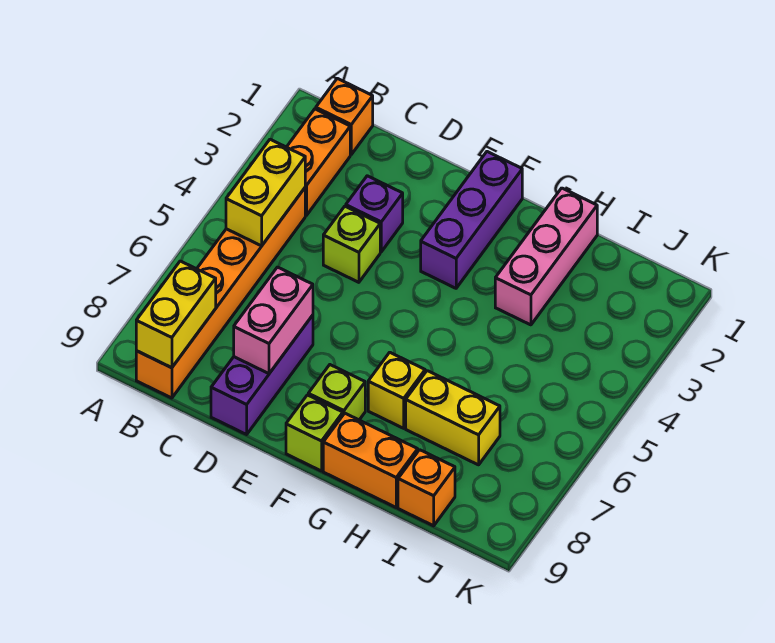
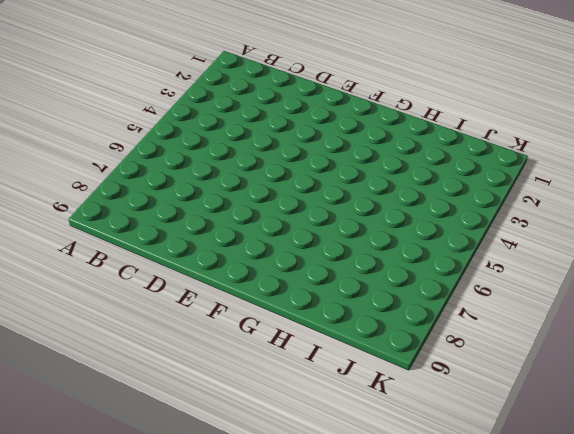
none -> orange brick B1 level 1
none -> orange brick B2:B3 level 1
none -> orange brick B4:B9 level 1

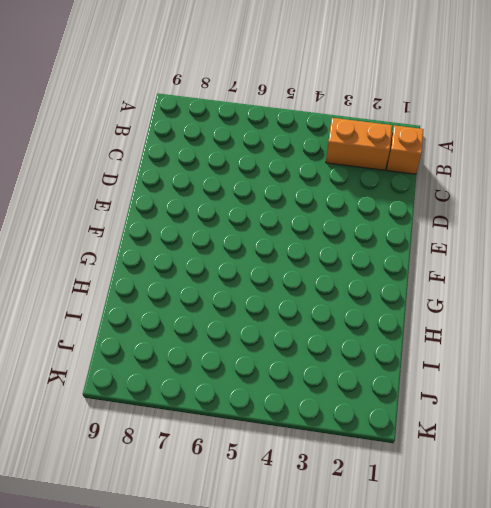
none -> orange brick B4:B9 level 1
none -> purple brick D3 level 1
none -> lime brick D4 level 1

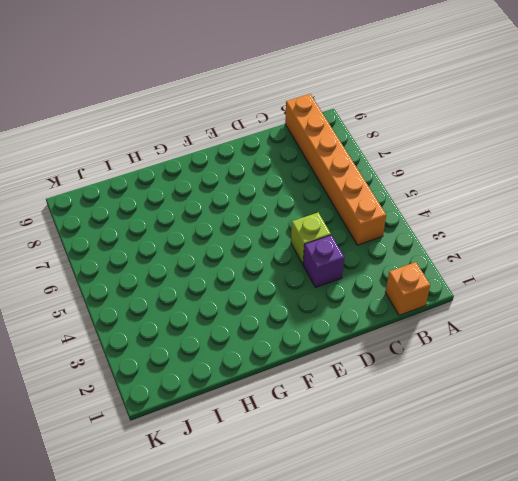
none -> orange brick B2:B3 level 1
none -> purple brick D7:D9 level 1
none -> purple brick F1:F3 level 1

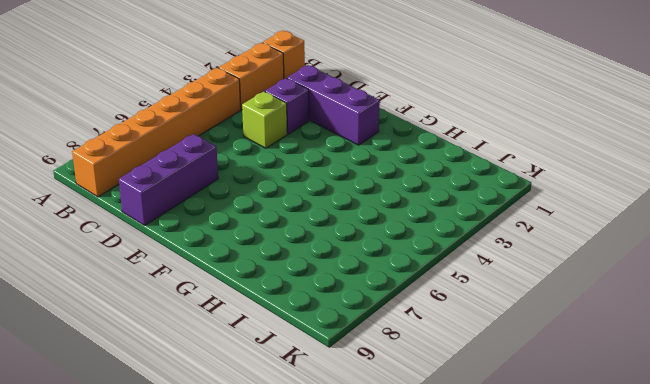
purple brick D2:F2 level 1 -> purple brick F1:F3 level 1
none -> lime brick F8 level 1
none -> lime brick F9 level 1
none -> yellow brick G7 level 1

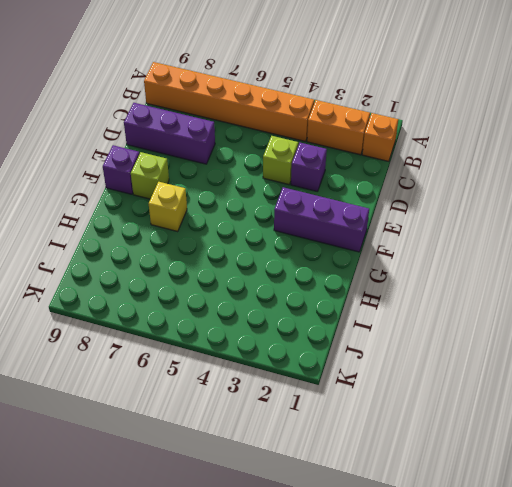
purple brick F9 level 1 -> lime brick F9 level 1
none -> orange brick G9:H9 level 1
none -> pink brick H1:H3 level 1
none -> yellow brick H7:I7 level 1

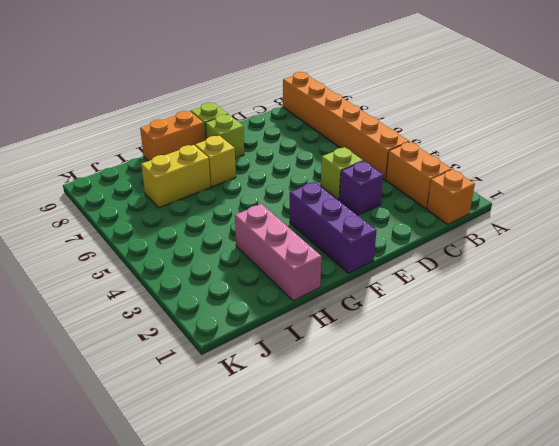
none -> purple brick D7:D9 level 1
none -> orange brick I9 level 1
none -> yellow brick B4:B5 level 2

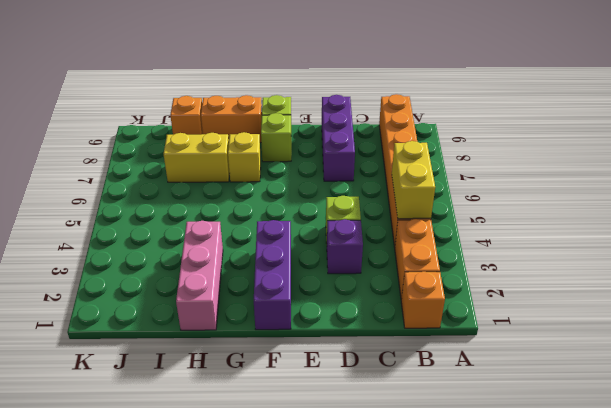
none -> yellow brick B8:B9 level 2
none -> pink brick D7:D8 level 2

